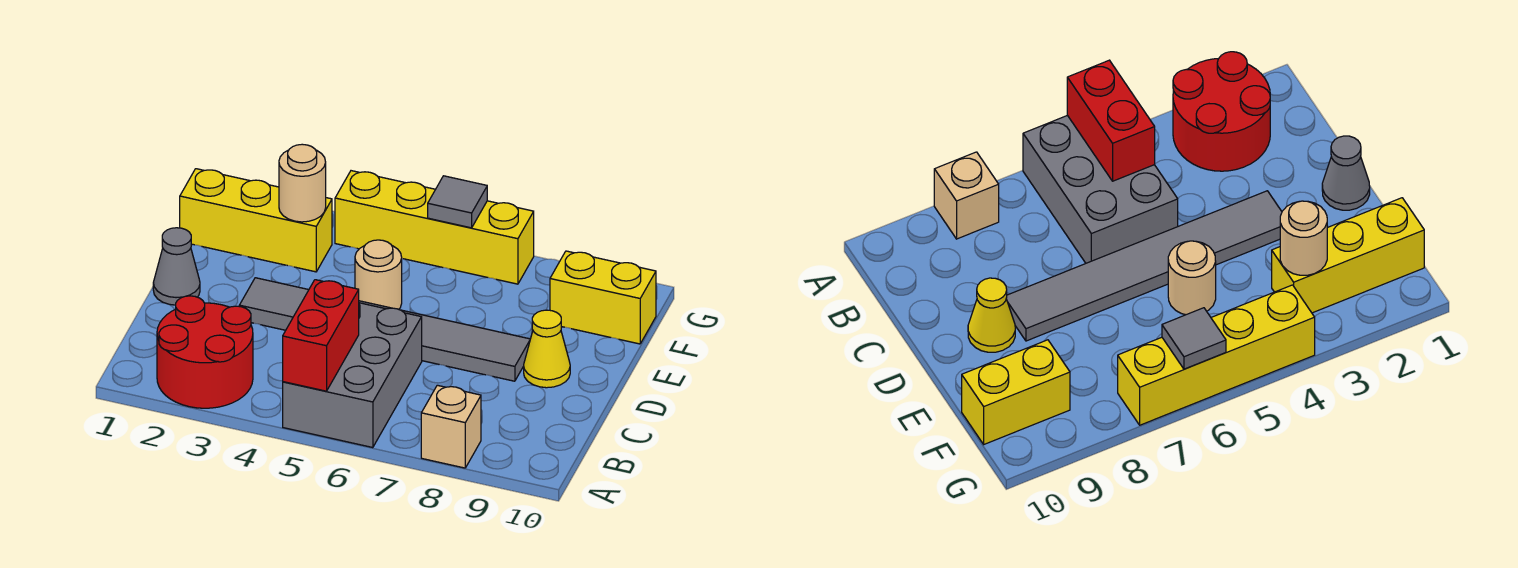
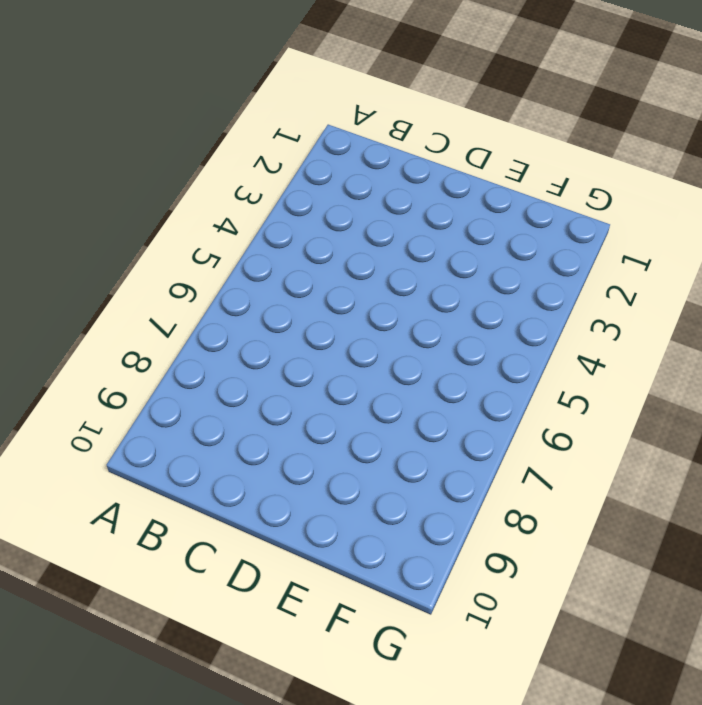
none -> red round brick A2:B3 level 1
none -> grey brick A5:C6 level 1
none -> tan brick A8 level 1

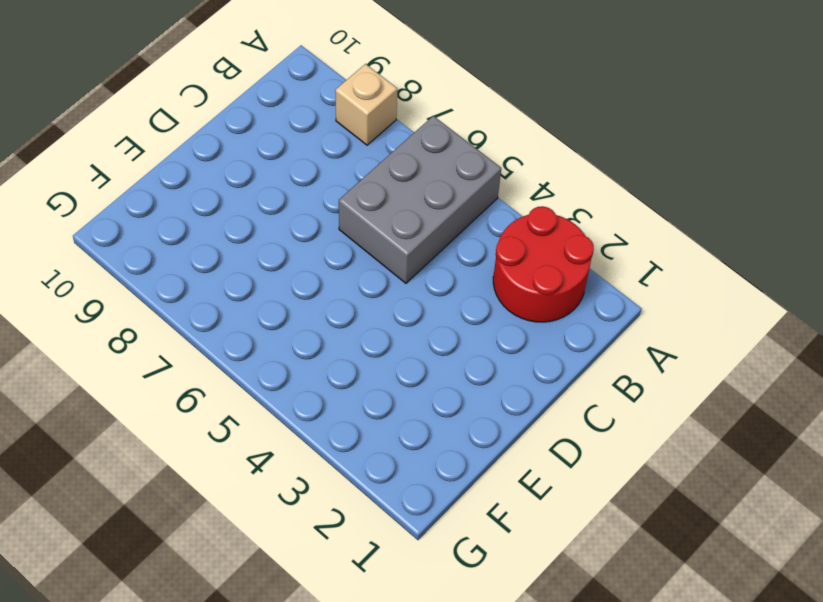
none -> grey cone D1 level 1
none -> grey tile D3:D8 level 1
none -> yellow cone D9 level 1

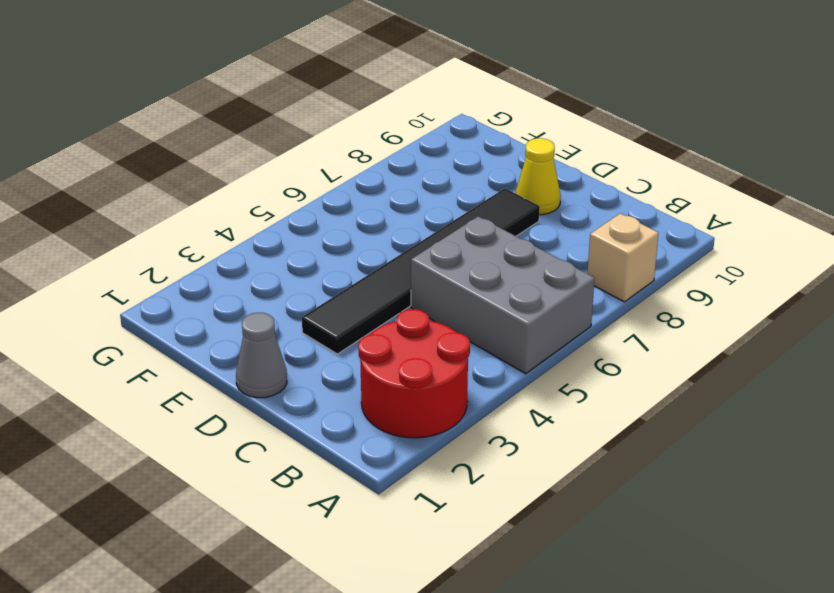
black tile D3:D8 level 1 -> grey tile D3:D8 level 1
none -> tan round brick E5 level 1
none -> yellow brick F1:F3 level 1
none -> yellow brick F9:F10 level 1

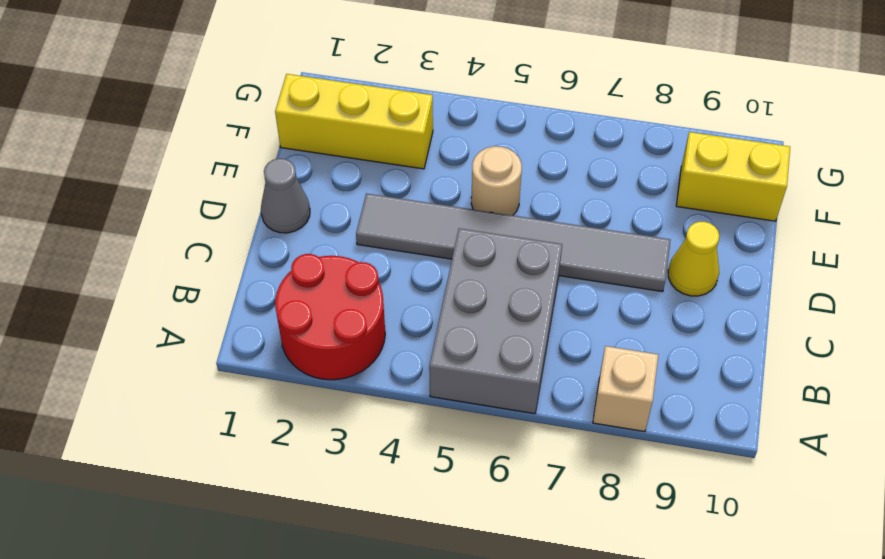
none -> yellow brick G4:G7 level 1
none -> red brick A5:B5 level 2
none -> tan round brick F3 level 2

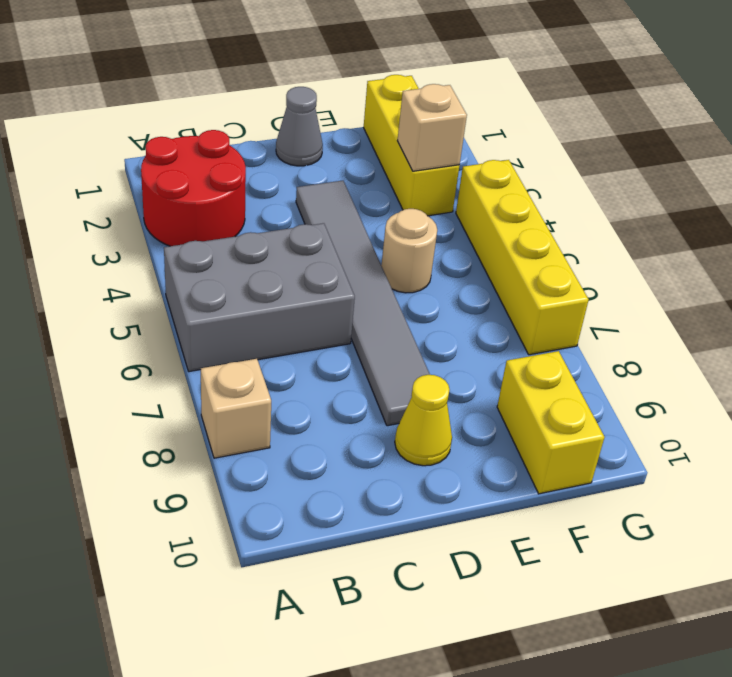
tan brick F3 level 2 -> tan round brick F3 level 2
none -> red brick A5:B5 level 2
none -> grey tile G6 level 2

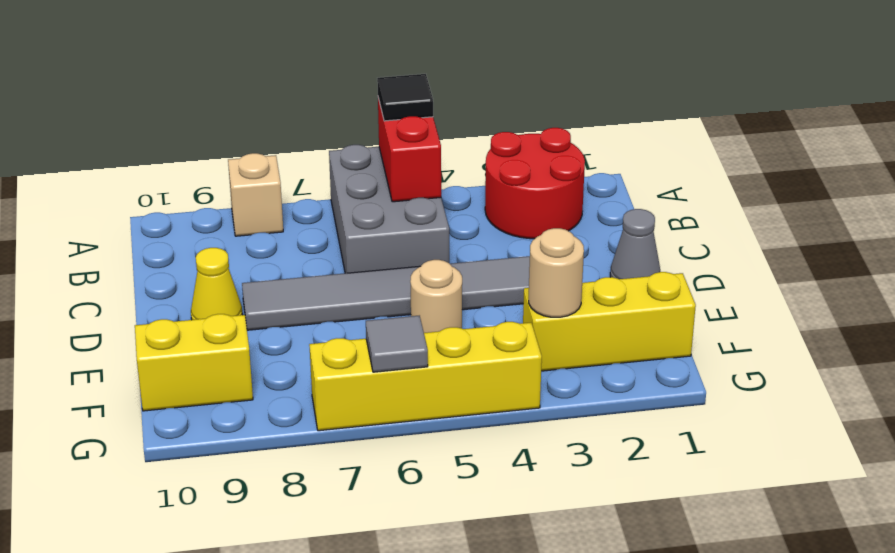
black tile A5 level 3 -> none

